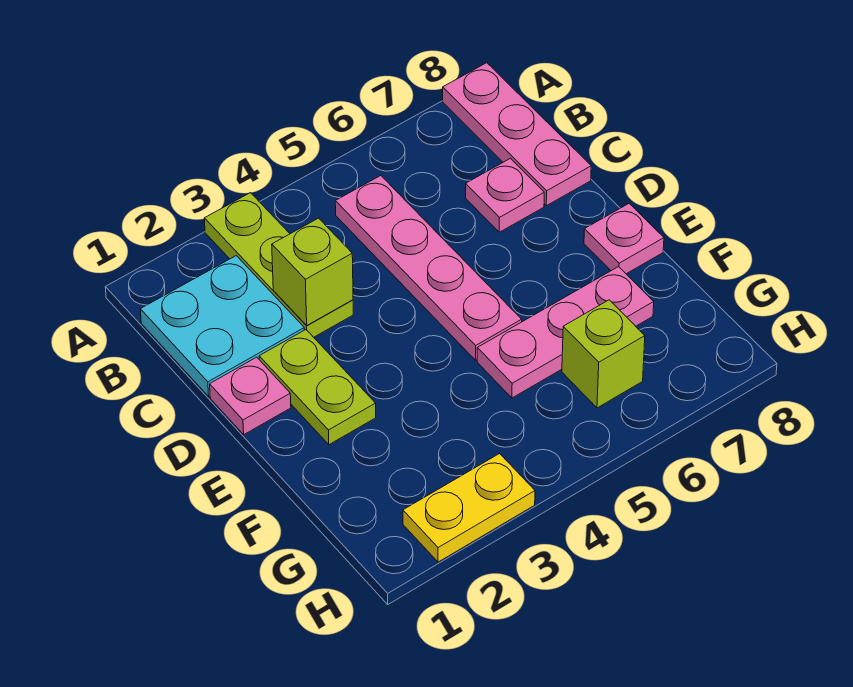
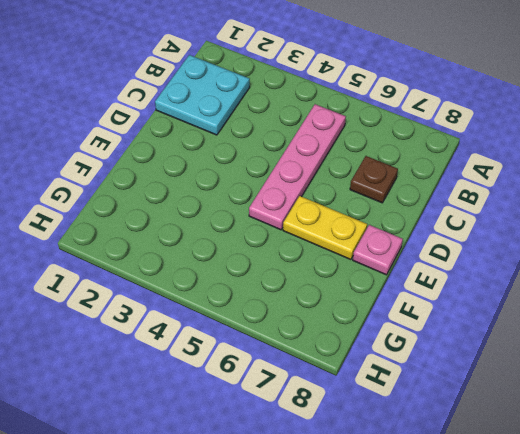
brown plate C7 level 1 -> pink plate C7 level 1
yellow plate E6:E7 level 1 -> yellow plate H2:H3 level 1
none -> lime plate A3:C3 level 1
none -> pink plate A8:C8 level 1
none -> pink plate D1 level 1

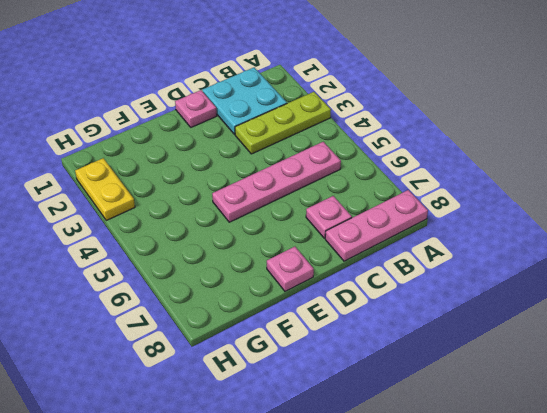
none -> lime plate D2:E2 level 1
none -> pink plate F5:F7 level 1
none -> lime brick G6 level 1

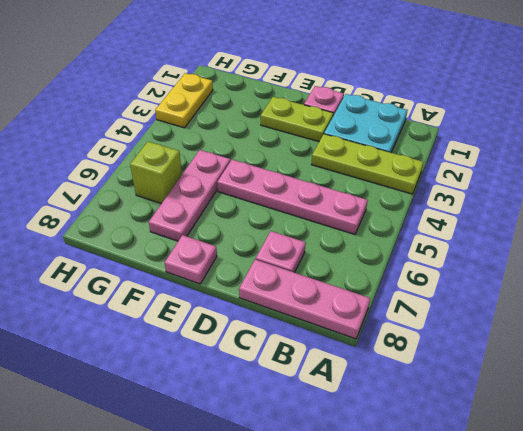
none -> lime brick C3 level 2

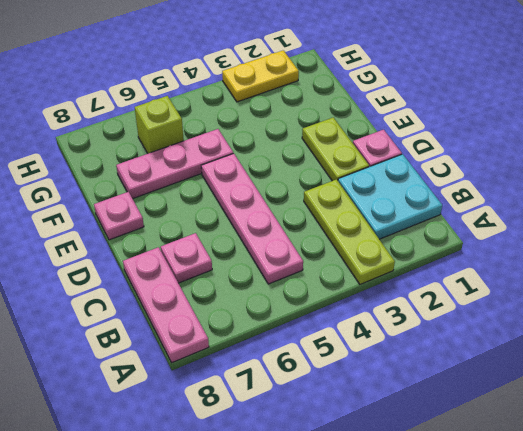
none -> lime brick C3 level 2

